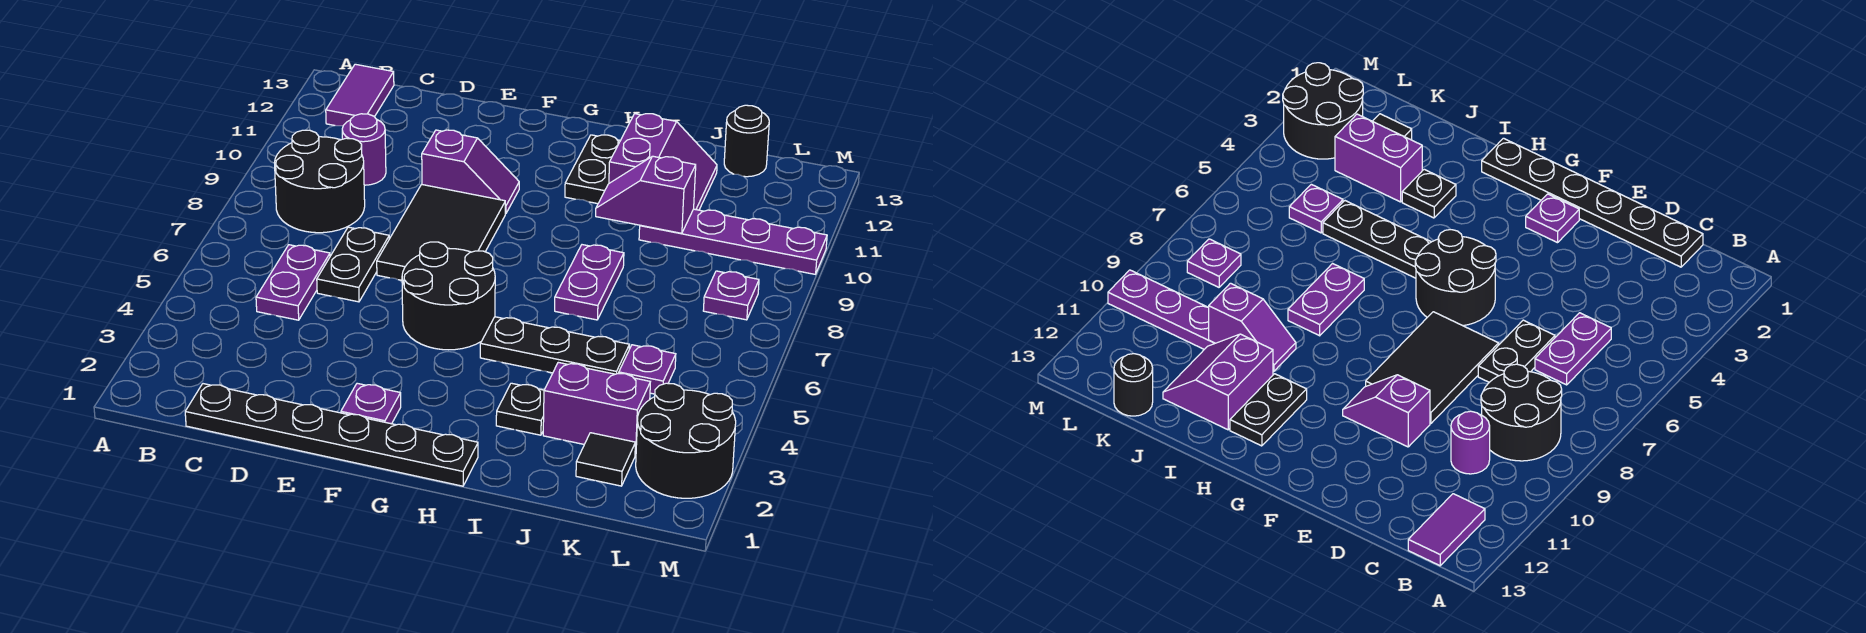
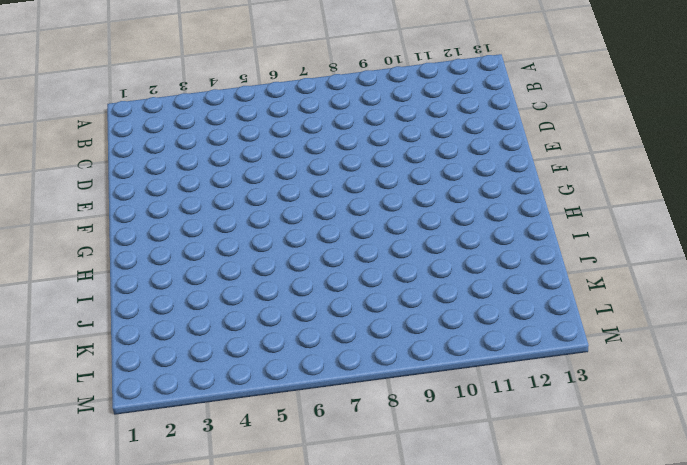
none -> black round brick B8:C9 level 1
none -> purple tile B12:B13 level 1
none -> black plate C1:H1 level 1

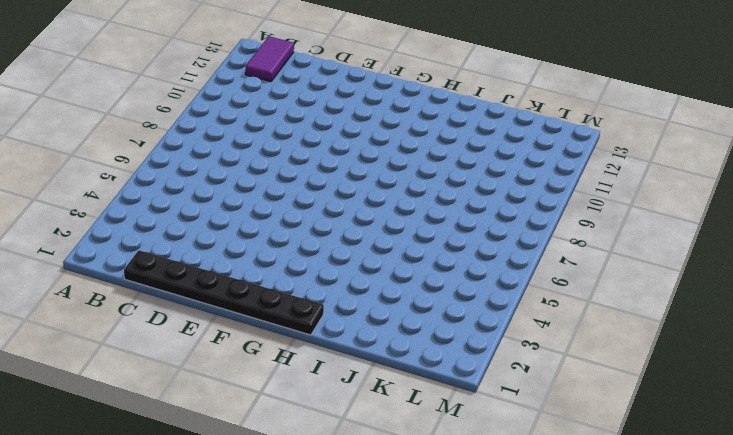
none -> black round brick B8:C9 level 1
none -> purple plate C5:C6 level 1
none -> purple round brick C10 level 1

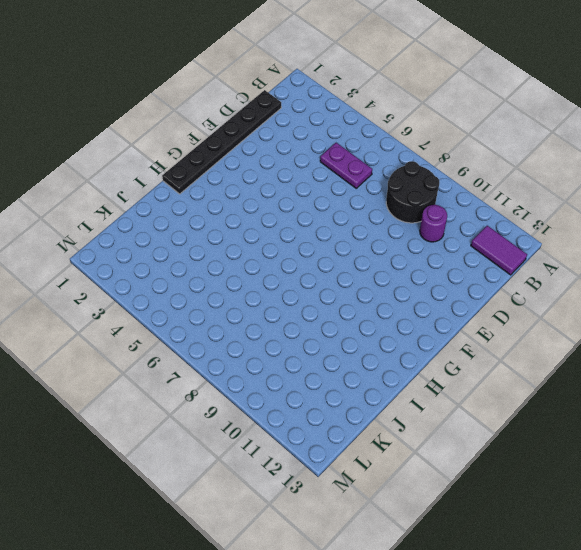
none -> black plate D6:D7 level 1
none -> black tile E7:F9 level 1
none -> purple slope E10:F10 level 1 top E

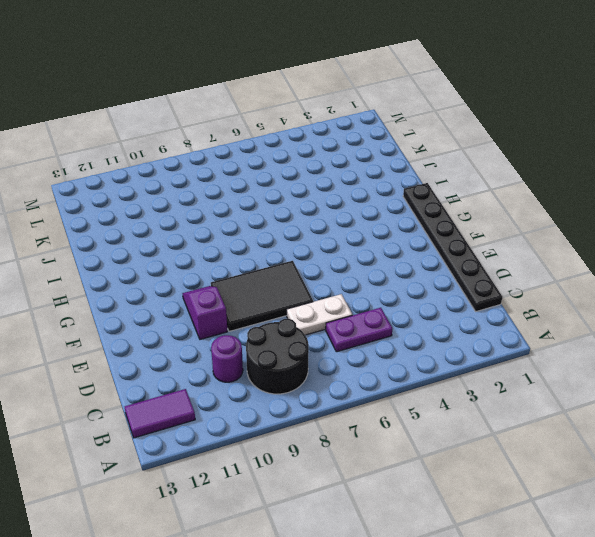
white plate D6:D7 level 1 -> black plate D6:D7 level 1
none -> purple plate F2 level 1
none -> black round brick F5:G6 level 1
none -> black plate H5:J5 level 1

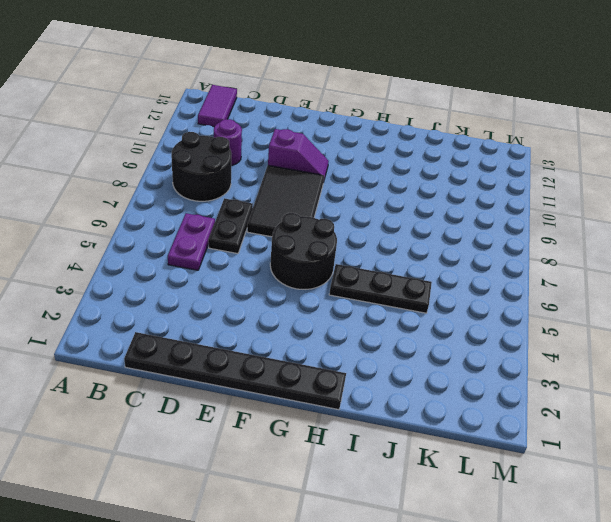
none -> purple plate F2 level 1
none -> black plate H11:H12 level 1
none -> black plate I3 level 1

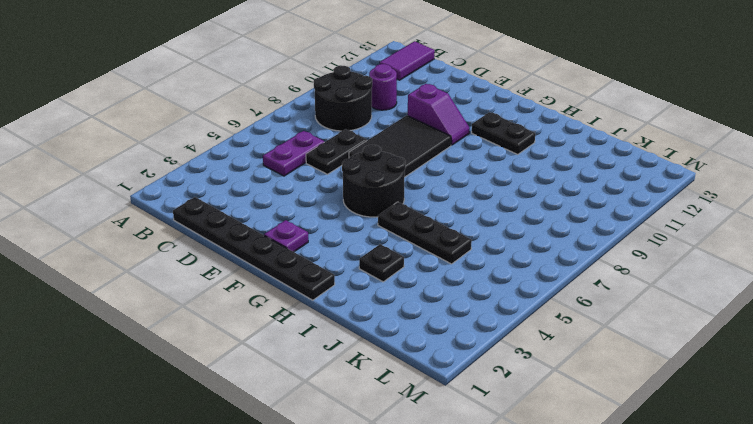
black plate G11:H11 level 1 -> black plate H11:H12 level 1
none -> purple plate I7:I8 level 1
none -> purple slope I11:J12 level 1 top I
none -> purple brick J3:K3 level 1

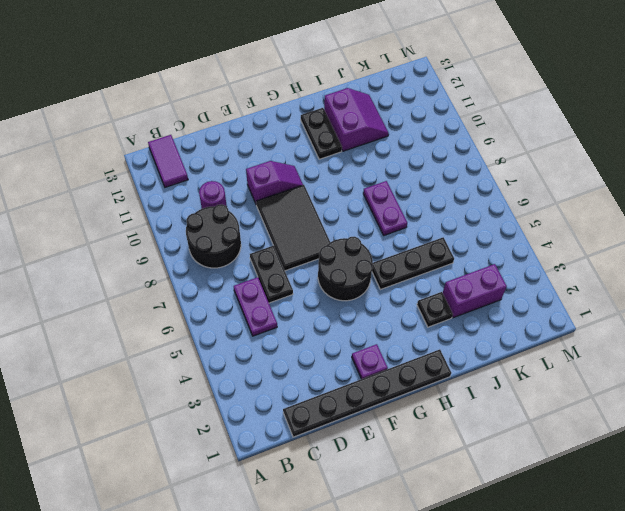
none -> purple plate J10:M10 level 1
none -> black tile K2 level 1
none -> purple plate K5 level 1

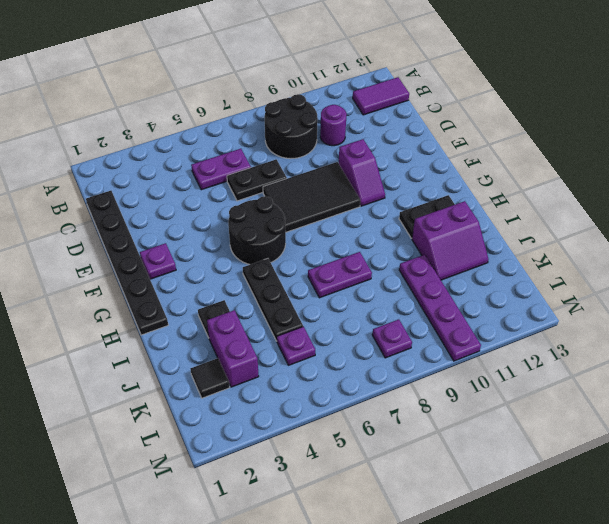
none -> black round brick K13 level 1
none -> black round brick L2:M3 level 1
none -> purple slope I10:J10 level 2 top J

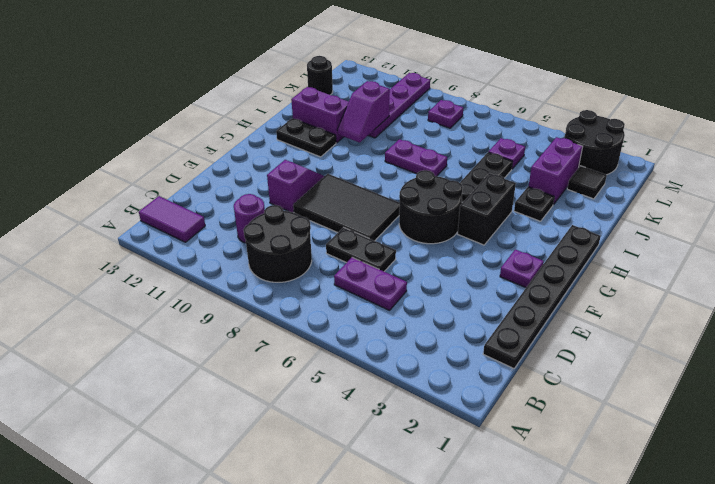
black brick G4:H4 level 1 -> none

